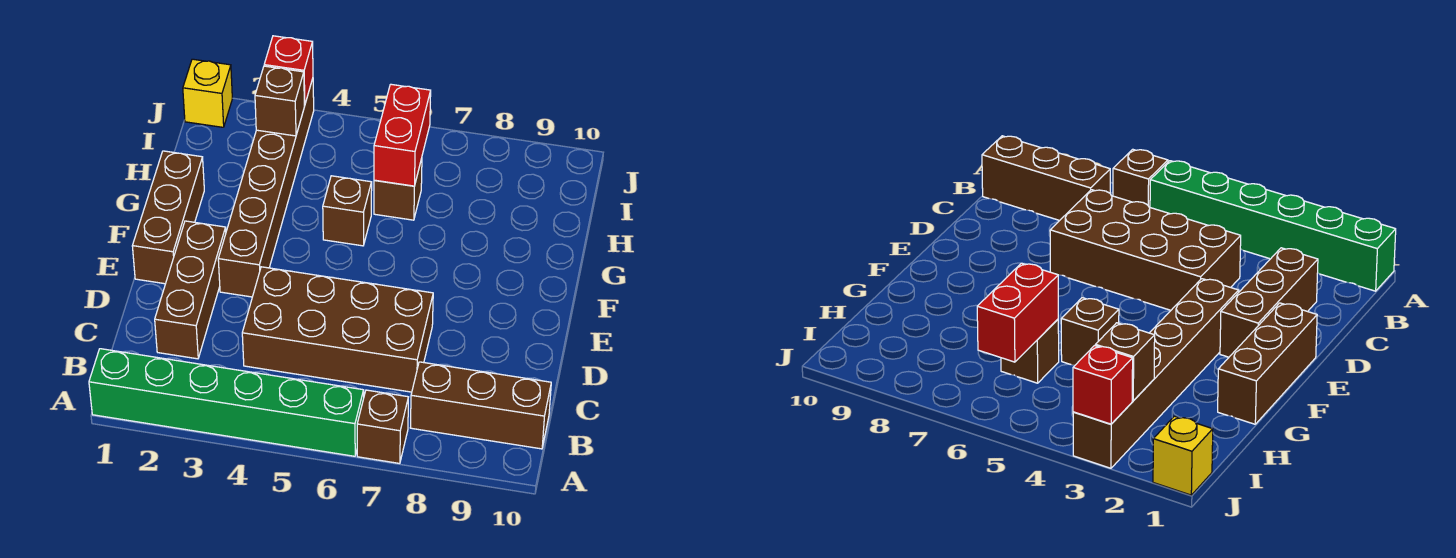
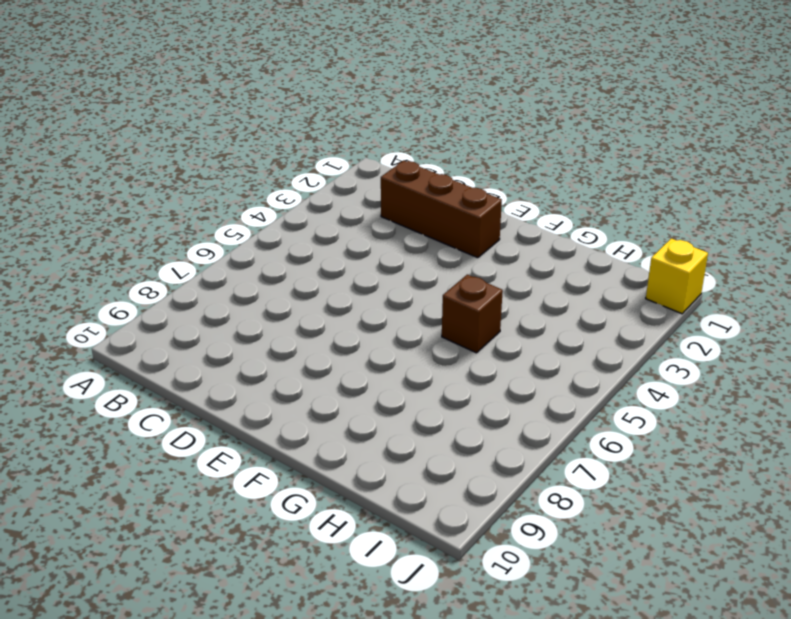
none -> green brick A1:A6 level 1
none -> brown brick A7 level 1
none -> brown brick B8:B10 level 1

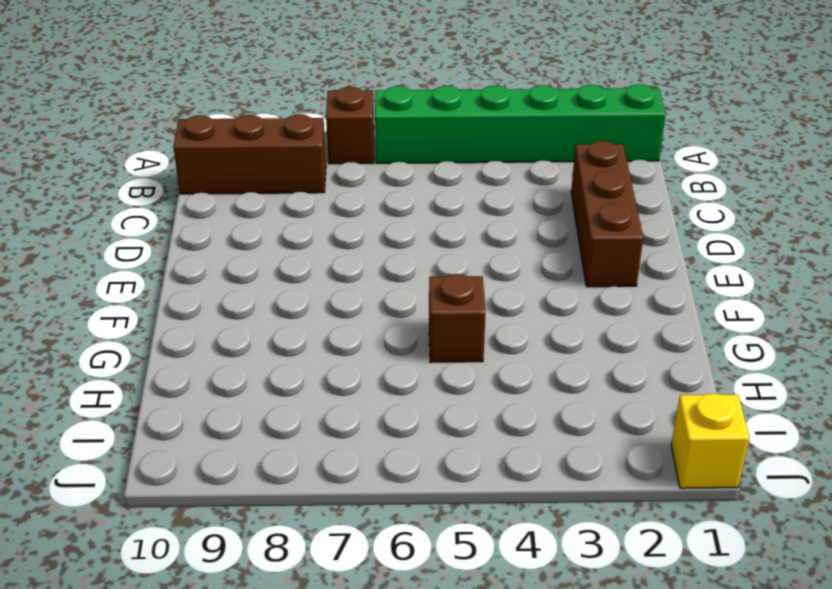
none -> brown brick C4:D7 level 1
none -> brown brick E1:G1 level 1
none -> brown brick E3:J3 level 1

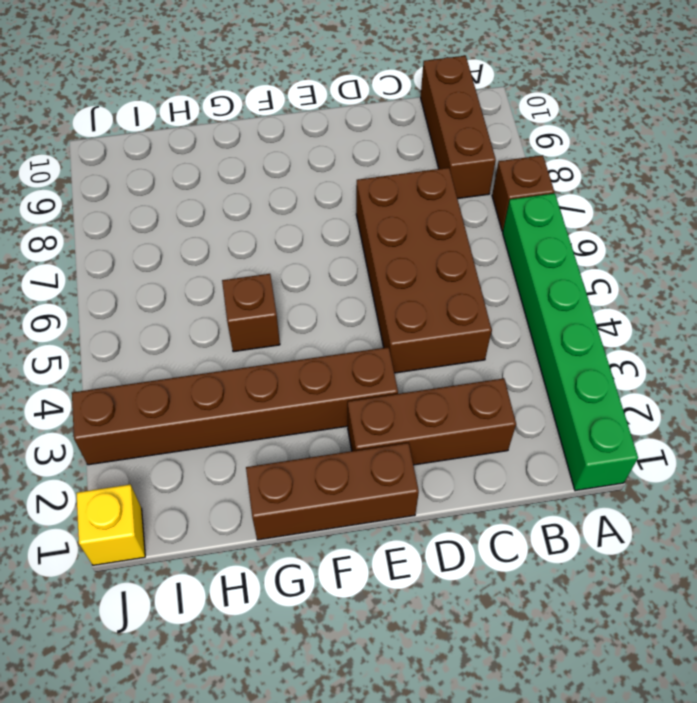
none -> brown brick H6 level 1
none -> red brick H6:I6 level 2
none -> brown brick I3 level 2

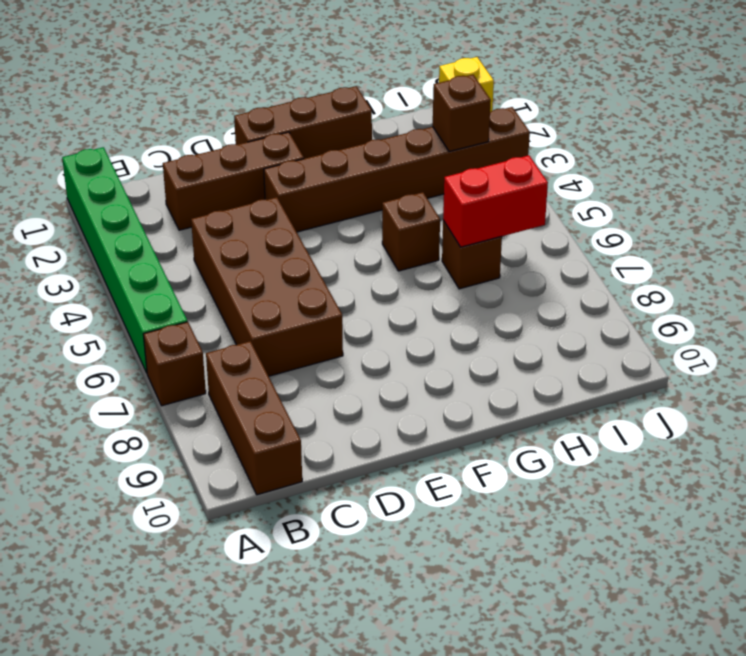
none -> red brick J3 level 2

